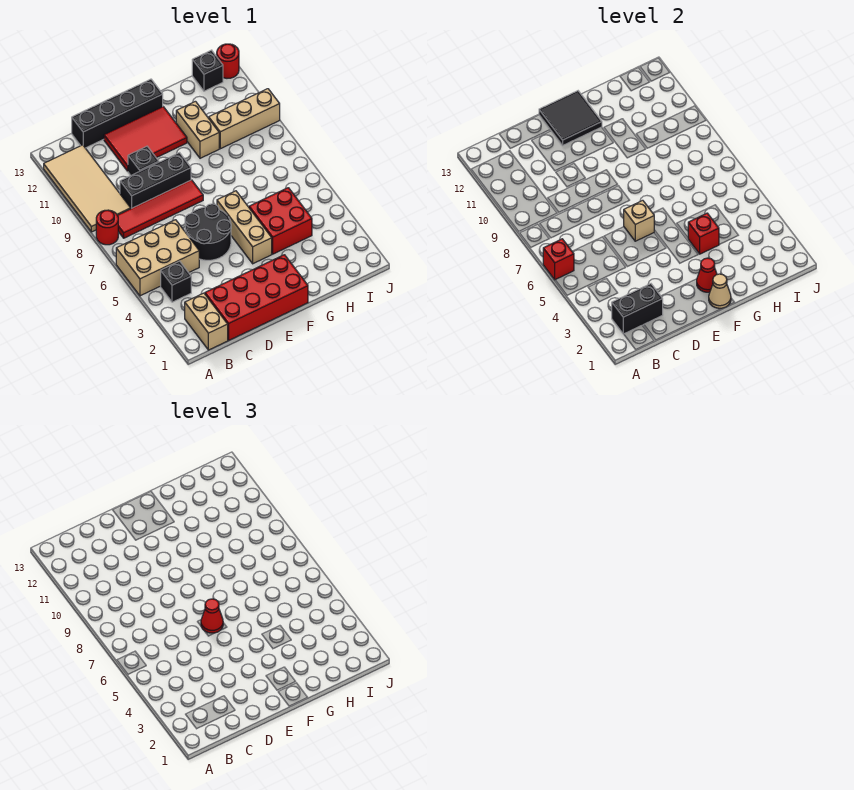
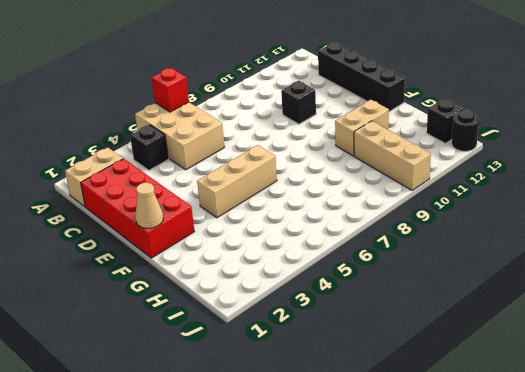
black round brick J13 level 1 -> red round brick J13 level 1
none -> red round brick A8 level 1
none -> tan tile A9:B12 level 1
none -> red tile B8:E8 level 1

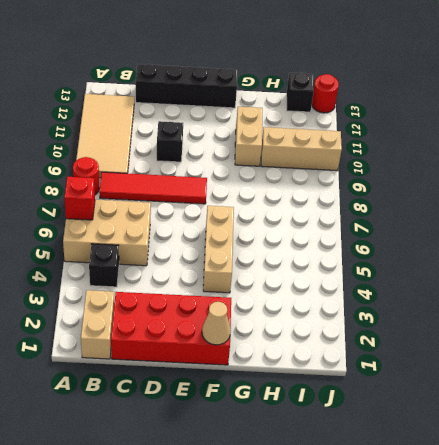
none -> black brick C9:E9 level 1
none -> black round brick D5:E6 level 1
none -> red tile D11:F12 level 1

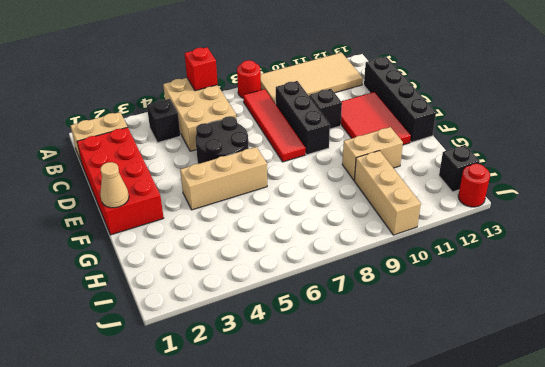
none -> red brick G4:H5 level 1
none -> black brick B2:C2 level 2
none -> tan brick E6 level 2

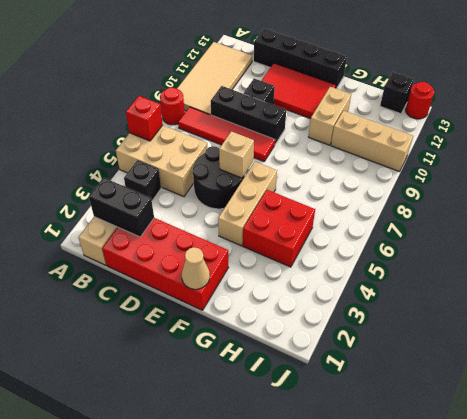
none -> black tile E12:F13 level 2
none -> red cone F2 level 2
none -> red brick G4 level 2

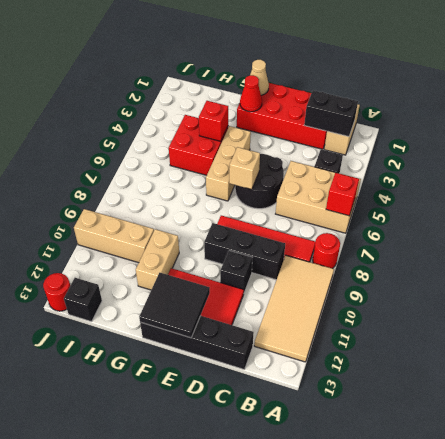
none -> red cone E6 level 3

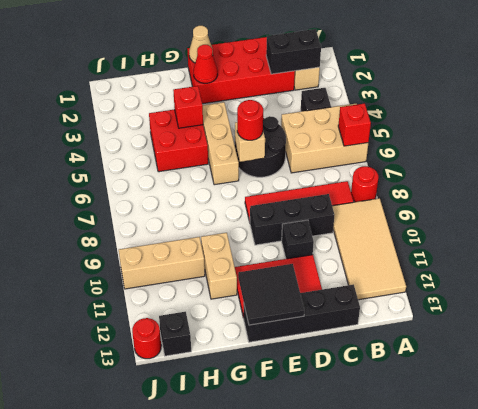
red round brick E6 level 3 -> red cone E6 level 3

